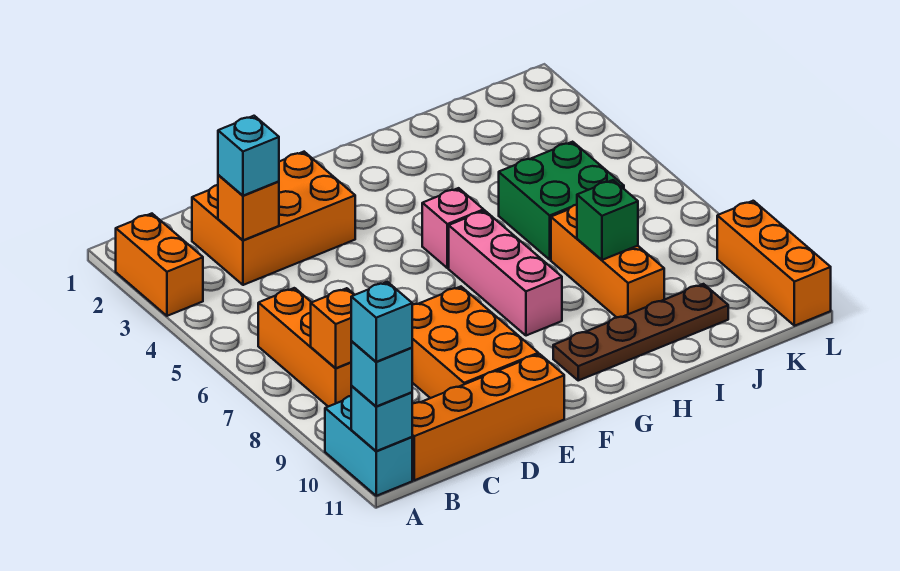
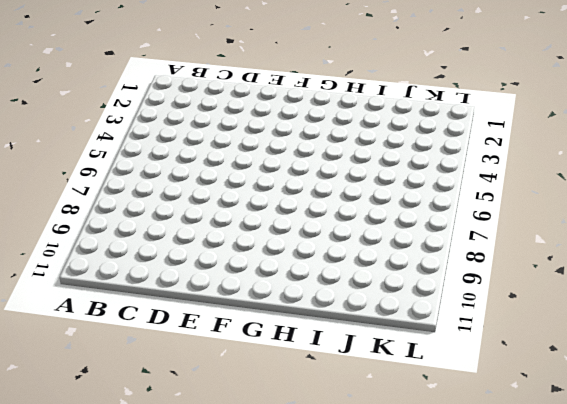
none -> orange brick A2:A3 level 1
none -> cyan brick A10:A11 level 1
none -> orange brick B6:B8 level 1

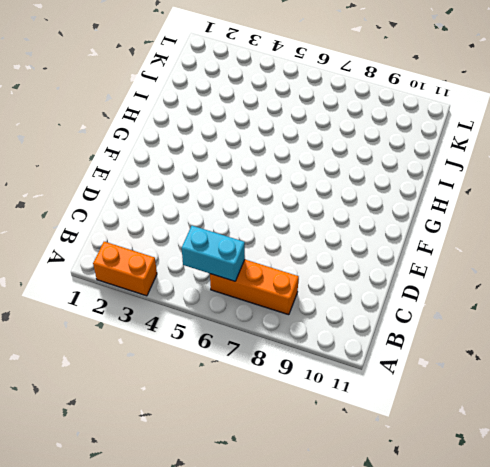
cyan brick B5:B6 level 2 -> cyan brick A10:A11 level 1
none -> orange brick B11:E11 level 1
none -> orange brick C2:E3 level 1
none -> orange brick D8:E10 level 1

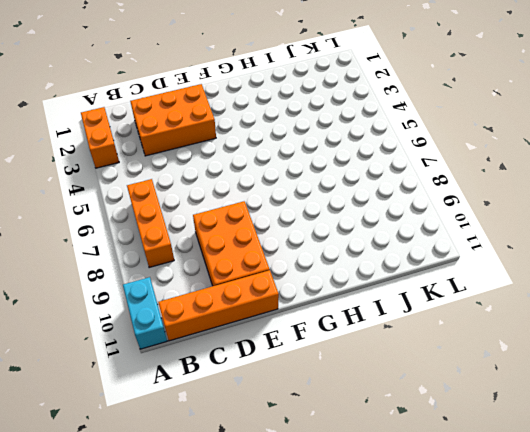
none -> pink brick G5 level 1
none -> pink brick G6:G8 level 1
none -> brown plate G10:J10 level 1

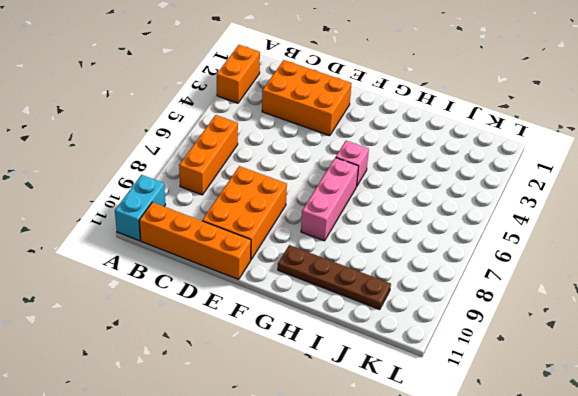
none -> green brick I5:J6 level 1
none -> orange brick I7:I9 level 1
none -> orange brick L9:L11 level 1

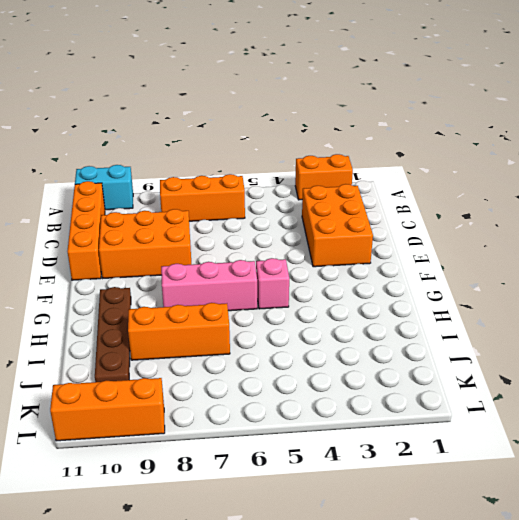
none -> green brick I5:J6 level 1
none -> cyan brick A11 level 2
none -> orange brick B8 level 2

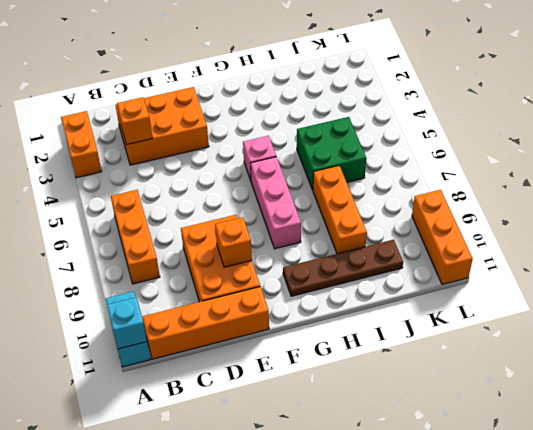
orange brick E9 level 2 -> orange brick B8 level 2
none -> green brick I8 level 2
none -> cyan brick A11 level 3
none -> cyan brick C3 level 3

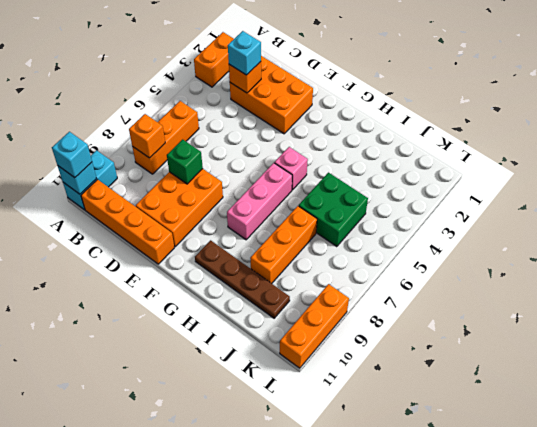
green brick D8 level 2 -> green brick I8 level 2
none -> cyan brick A11 level 4

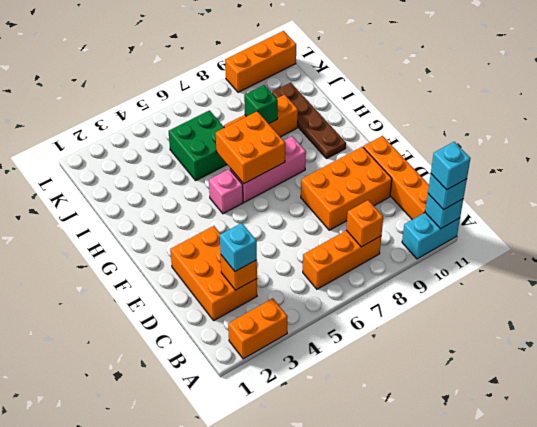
orange brick G6:H7 level 2 -> none

